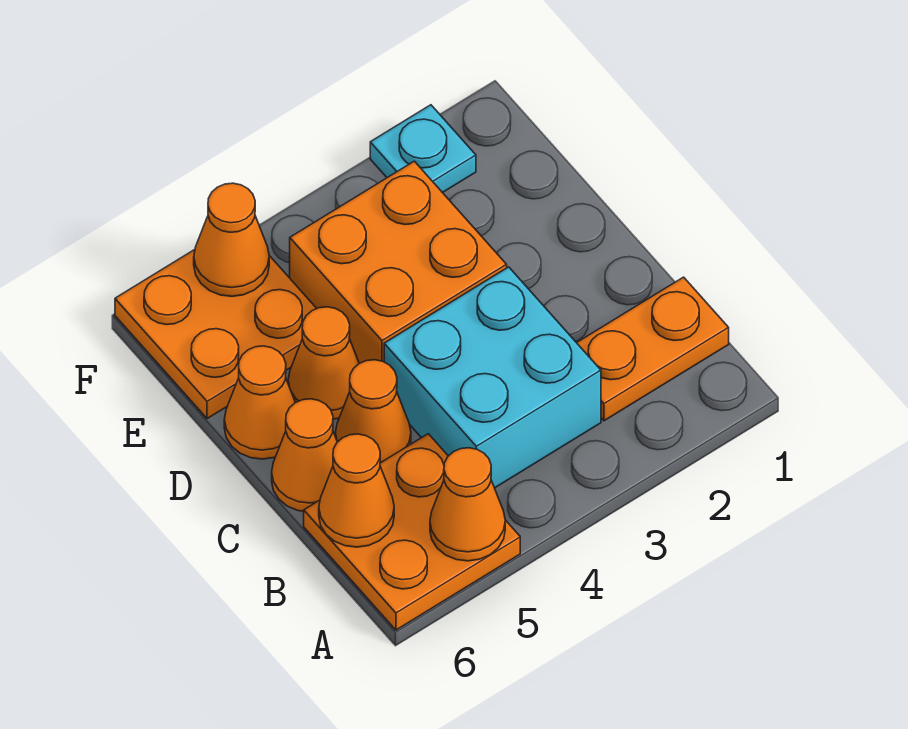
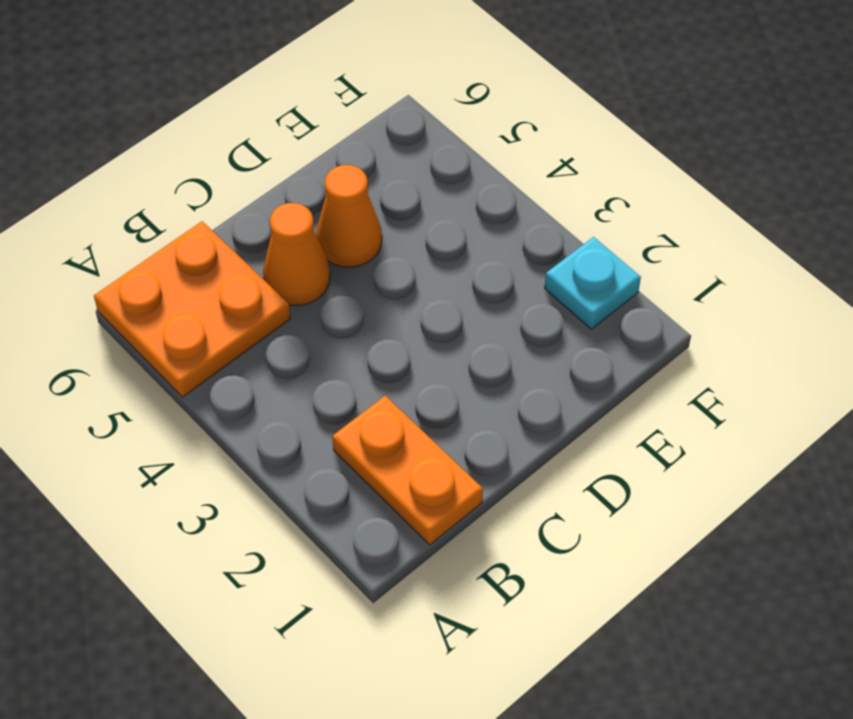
none -> cyan brick B3:C4 level 1
none -> orange cone C6 level 1
none -> orange brick D3:E4 level 1

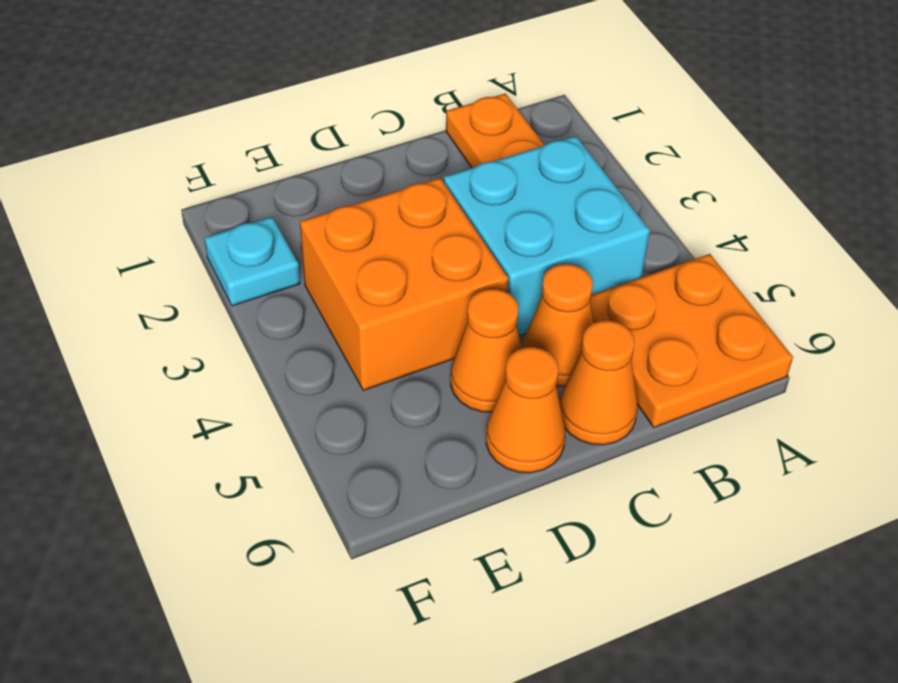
none -> orange plate E5:F6 level 1
none -> orange cone A5 level 2
none -> orange cone B6 level 2

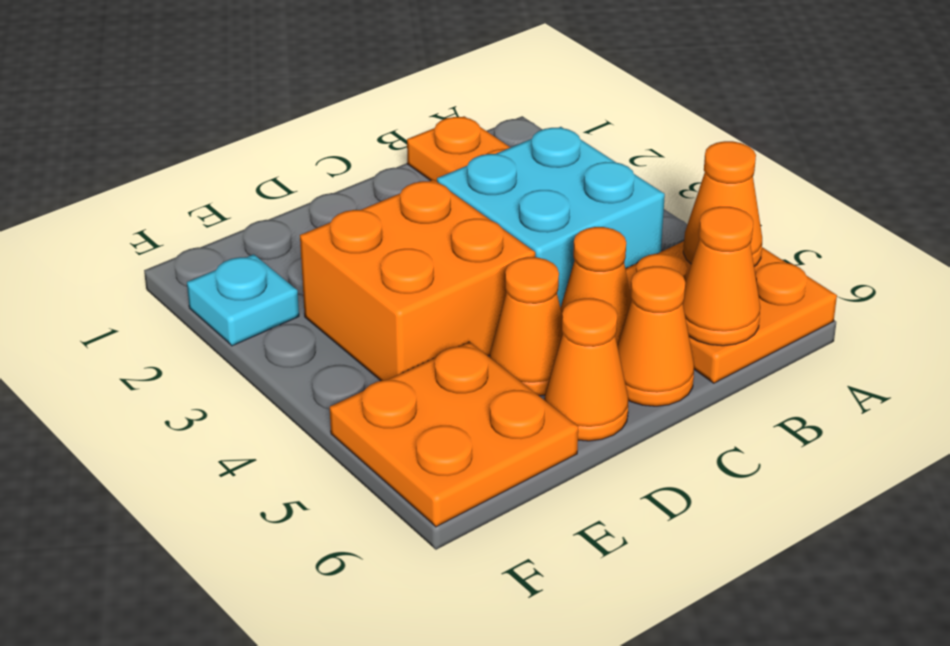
none -> orange cone F5 level 2

